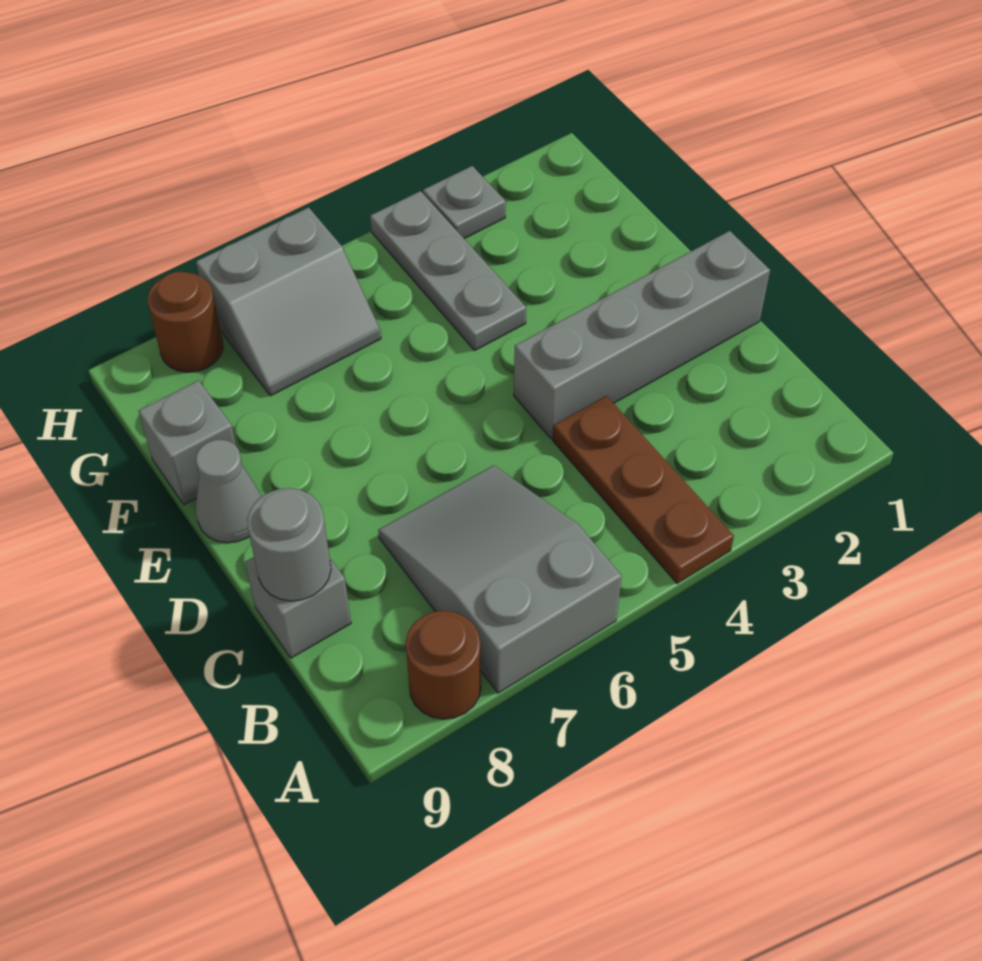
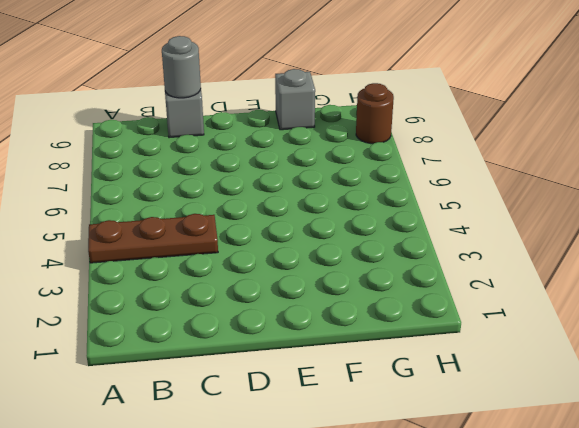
none -> grey slope A6:C7 level 1 top A
none -> brown round brick A8 level 1
none -> grey brick D1:D4 level 1

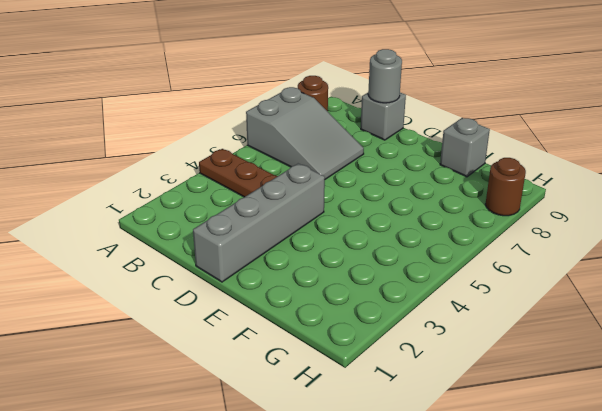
none -> grey cone E9 level 1
none -> grey plate F4:H4 level 1
none -> grey slope G6:H7 level 1 top H

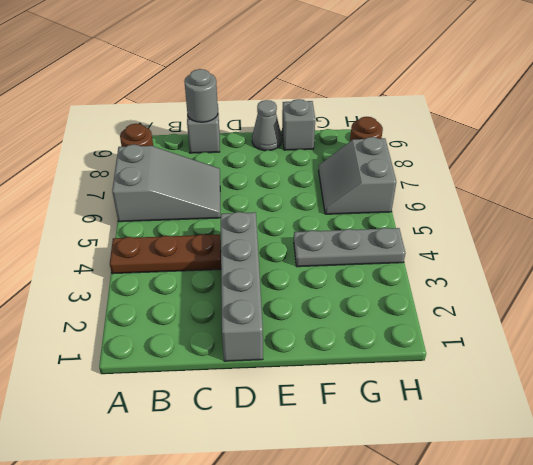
none -> grey plate H3 level 1

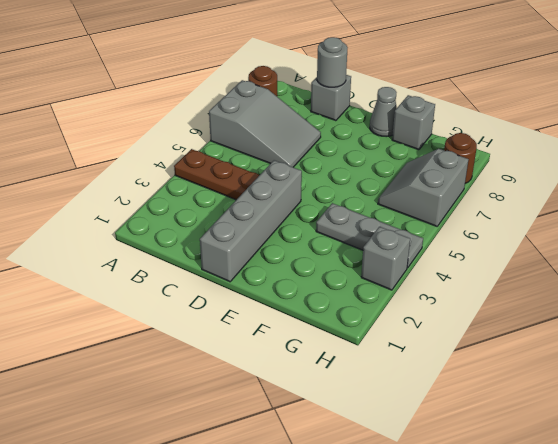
grey brick H3 level 1 -> grey plate H3 level 1

